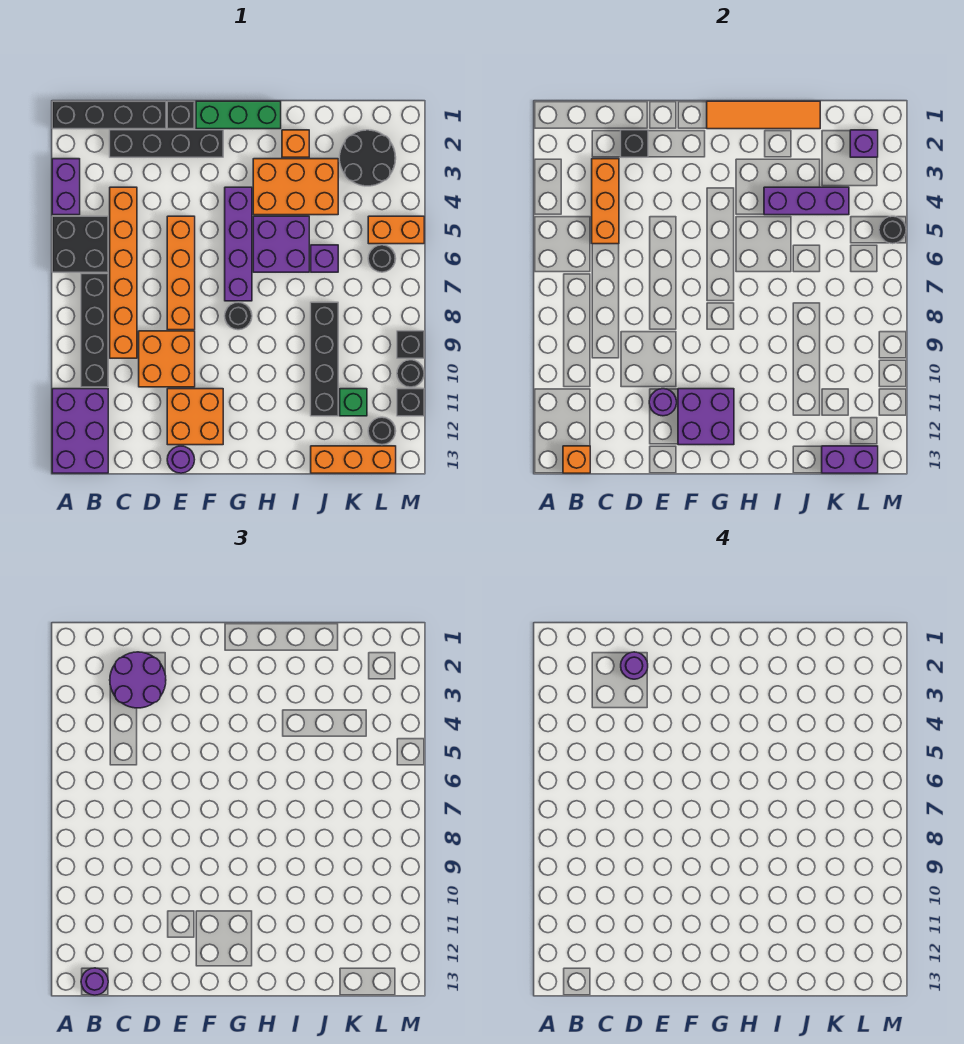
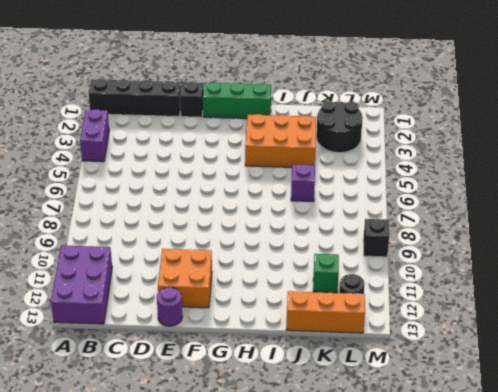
none -> black brick A5:B6 level 1
none -> black brick B7:B10 level 1
none -> black brick C2:F2 level 1
none -> orange brick C4:C9 level 1

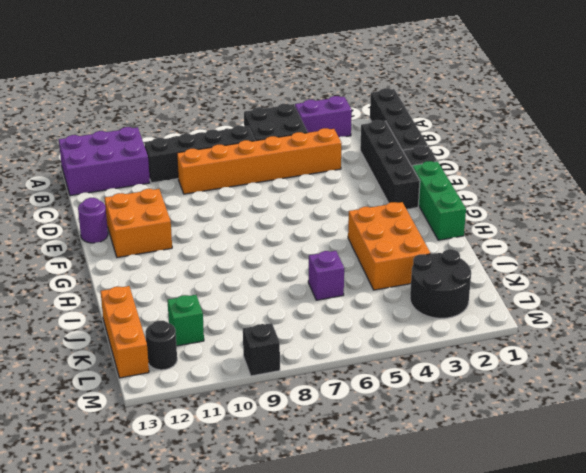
none -> orange brick D9:E10 level 1
none -> orange brick E5:E8 level 1
none -> purple brick G4:G7 level 1
none -> black round brick G8 level 1

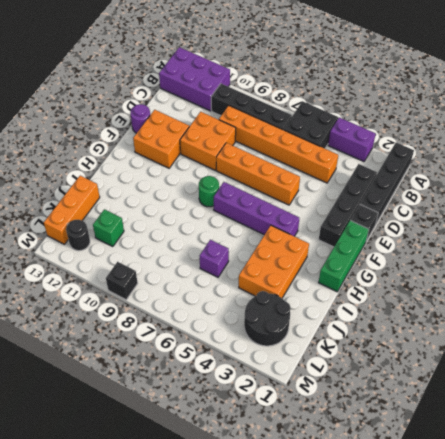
green round brick G8 level 1 -> black round brick G8 level 1
none -> purple brick H5:I6 level 1
none -> orange brick I2 level 1
none -> black brick J8:J11 level 1
none -> orange brick L5:M5 level 1

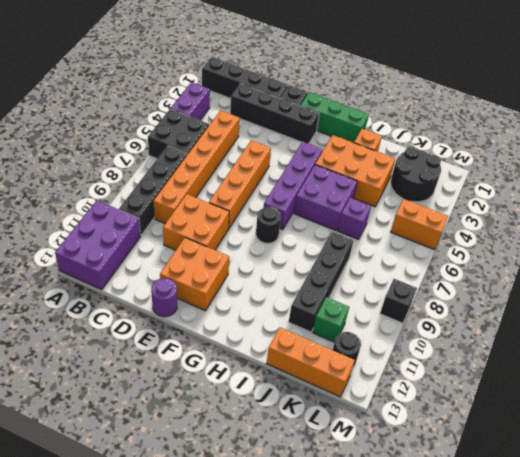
none -> black round brick L6 level 1
none -> black round brick M10 level 1
none -> black brick M11 level 1
none -> orange brick B13 level 2

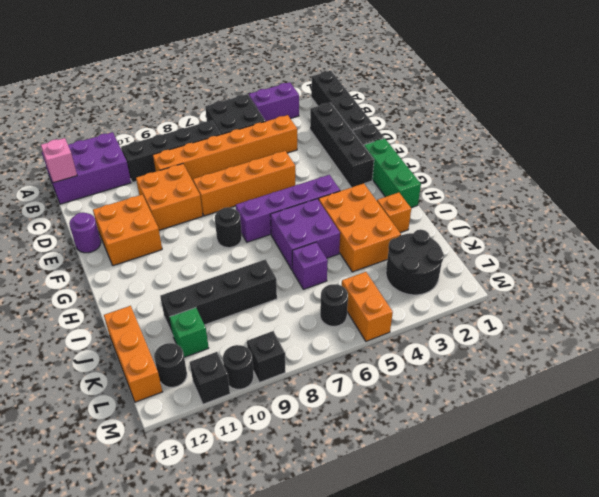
pink brick B13 level 2 -> orange brick B13 level 2
none -> orange brick C3:C5 level 2
none -> black brick D2 level 2
none -> purple round brick E11 level 2
none -> purple brick F11:G12 level 2

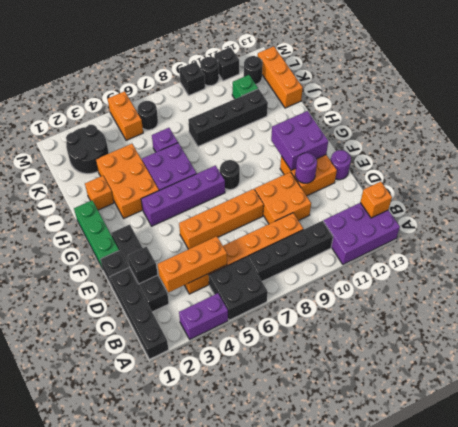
none -> orange tile G1:J1 level 2
none -> purple brick I4:K4 level 2
none -> purple brick K13:L13 level 2
none -> purple brick L2 level 2

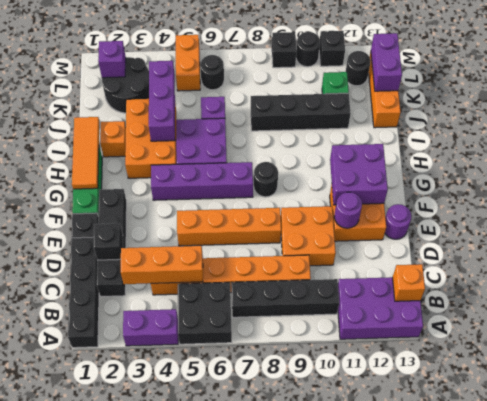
orange tile G1:I1 level 2 -> orange tile G1:J1 level 2
none -> black round brick M5 level 2
none -> purple round brick B13 level 3
none -> purple round brick C2:D3 level 3
none -> purple round brick D2 level 4

